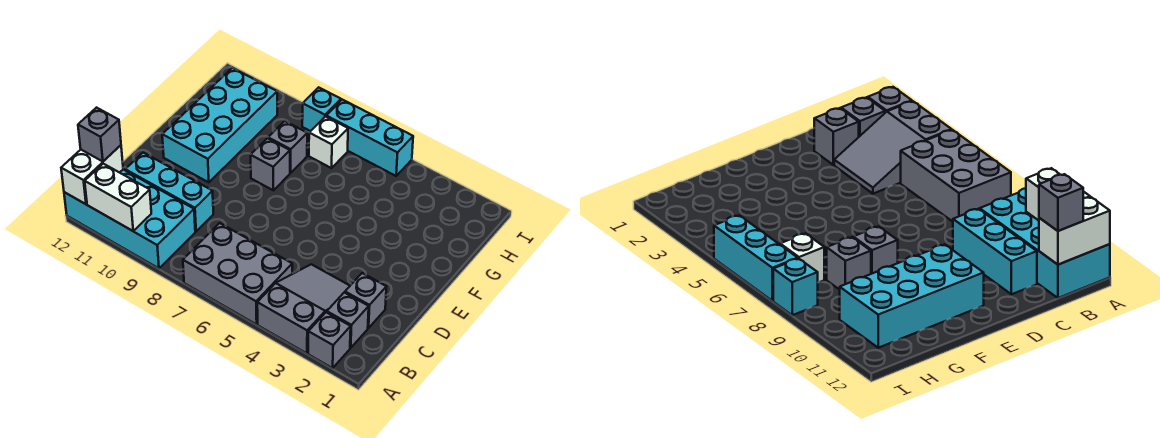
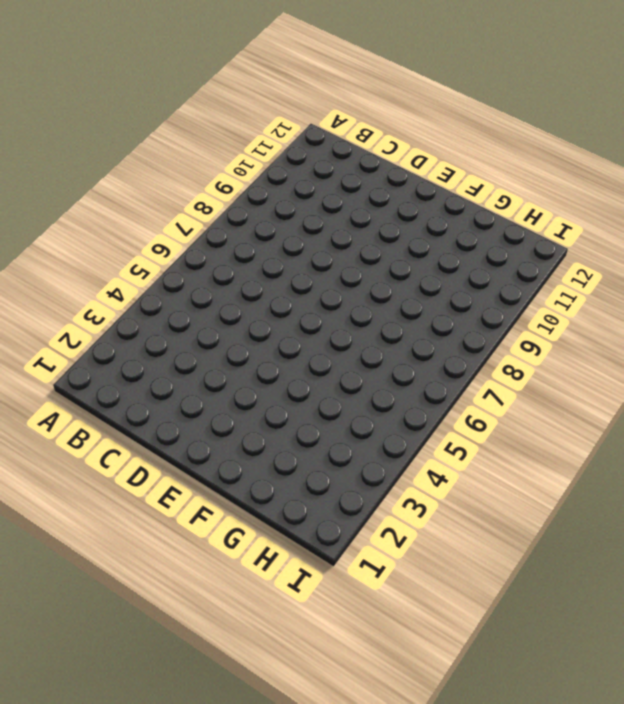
none -> grey brick A2 level 1
none -> grey slope A3:C4 level 1 top A
none -> grey brick A5:B7 level 1

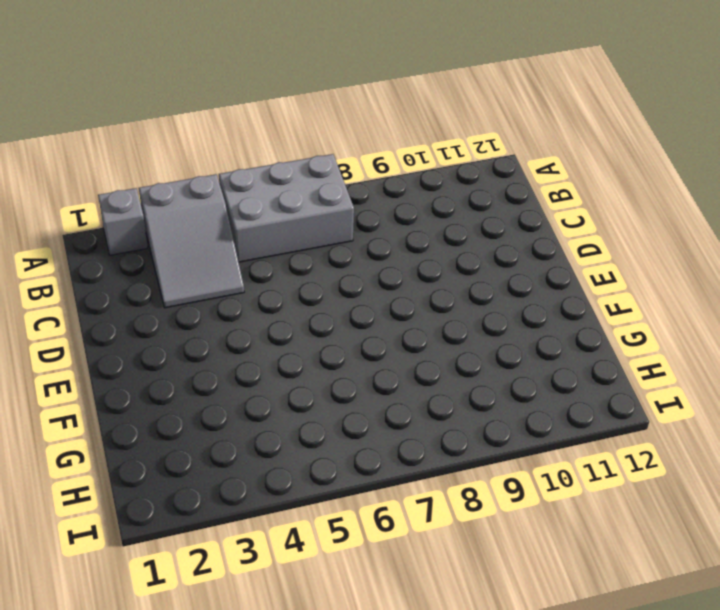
none -> cyan brick A9:B12 level 1
none -> grey brick B2 level 1
none -> grey brick C2 level 1

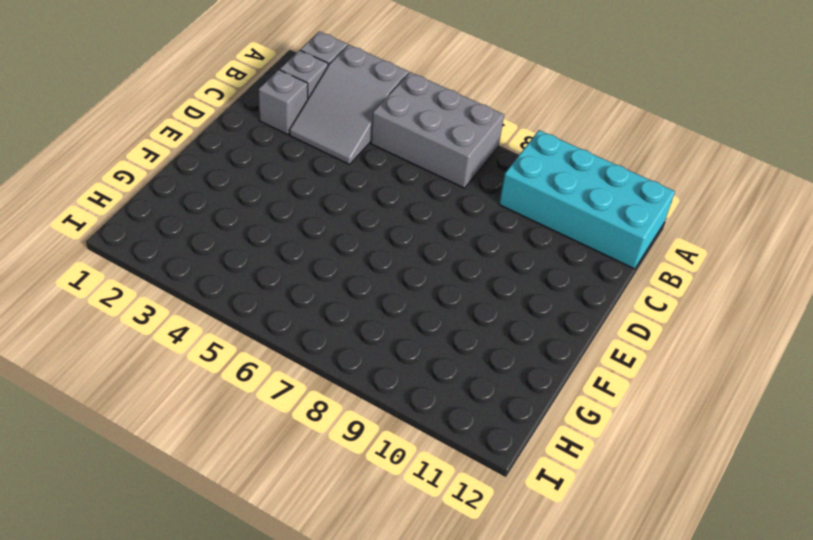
none -> cyan brick C9:C11 level 1
none -> cyan brick E10:H11 level 1
none -> grey brick F8 level 1

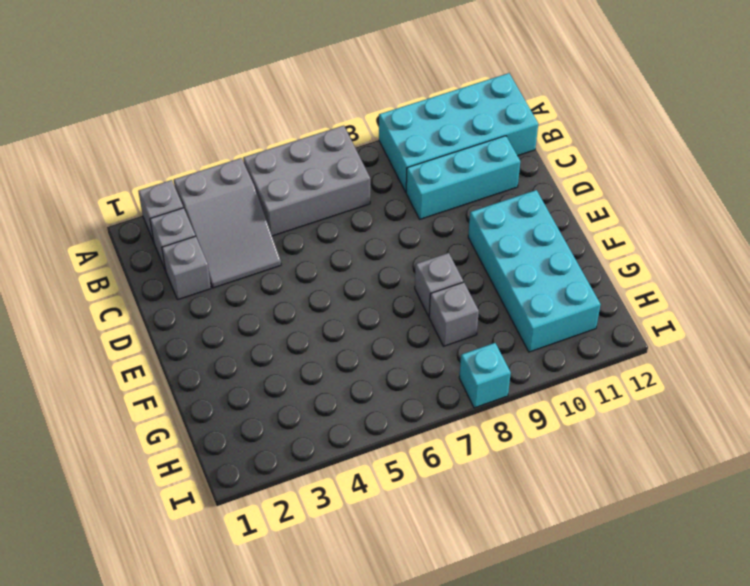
none -> white brick H7 level 1
none -> cyan brick I5:I7 level 1
none -> white brick A10:A11 level 2

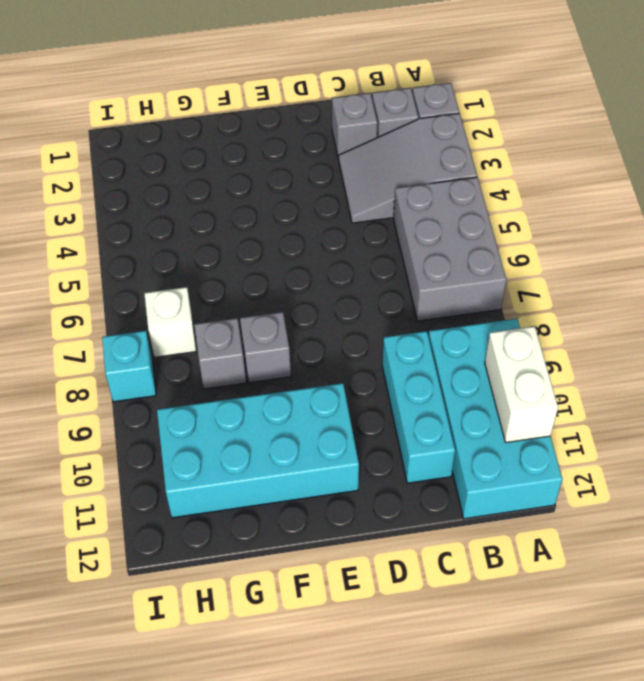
none -> cyan brick I5:I7 level 1
none -> white brick A12:B12 level 2
none -> grey brick B12 level 3

